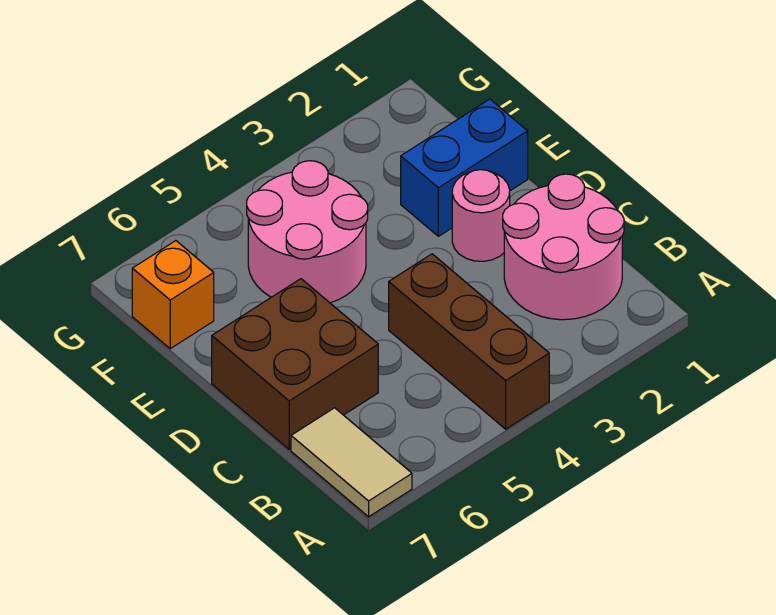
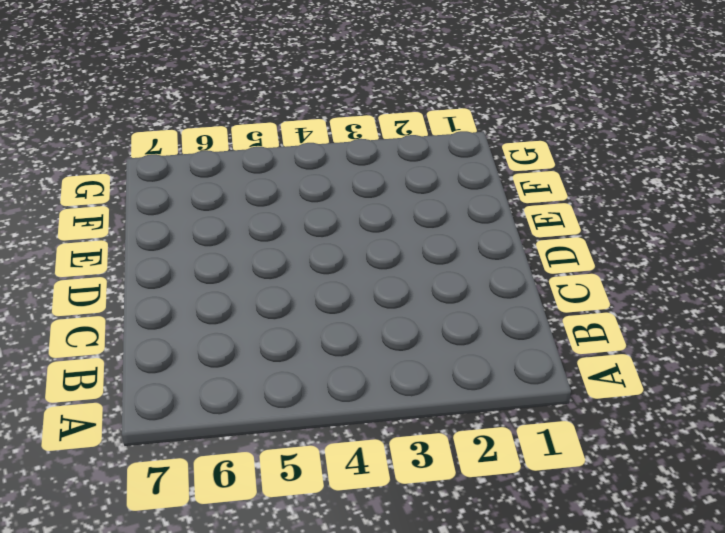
none -> brown brick A4:C4 level 1
none -> tan tile A7:B7 level 1

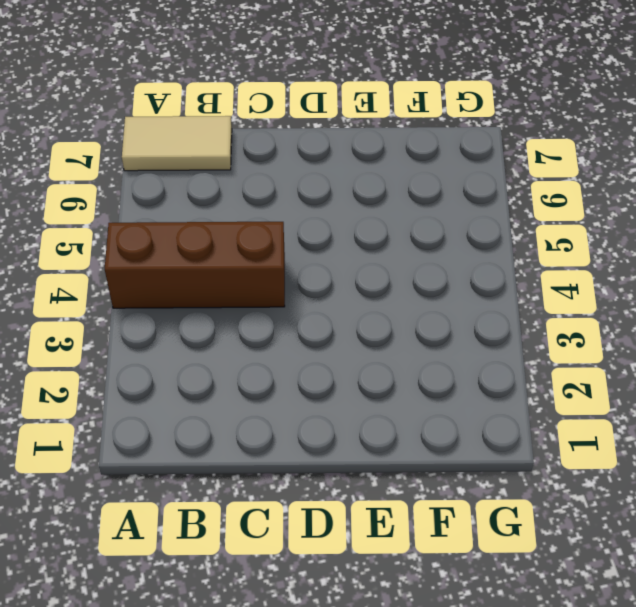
none -> pink round brick B1:C2 level 1
none -> brown brick C6:D7 level 1

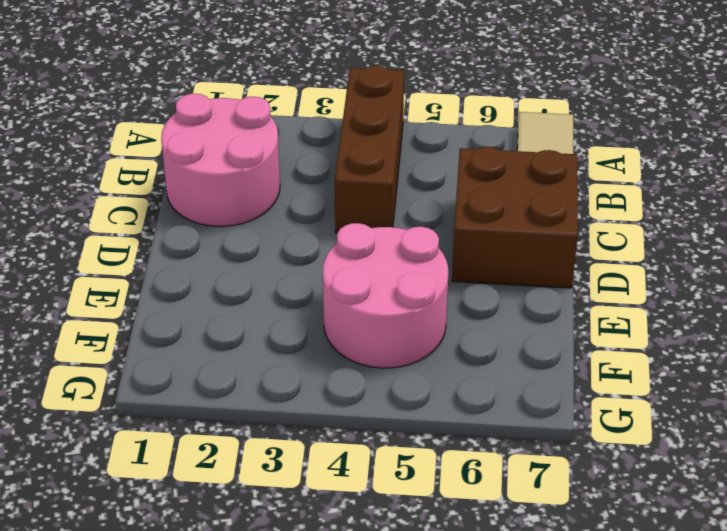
none -> pink round brick D2 level 1
none -> blue brick E1:E2 level 1

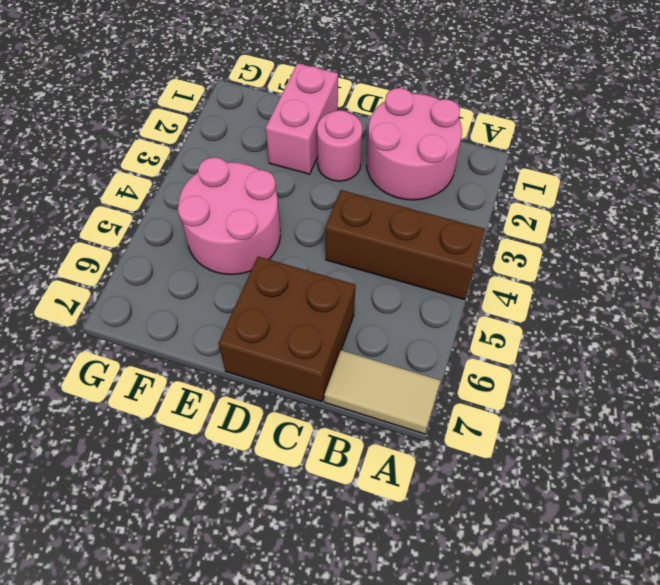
pink brick E1:E2 level 1 -> blue brick E1:E2 level 1
none -> orange brick F7 level 1

